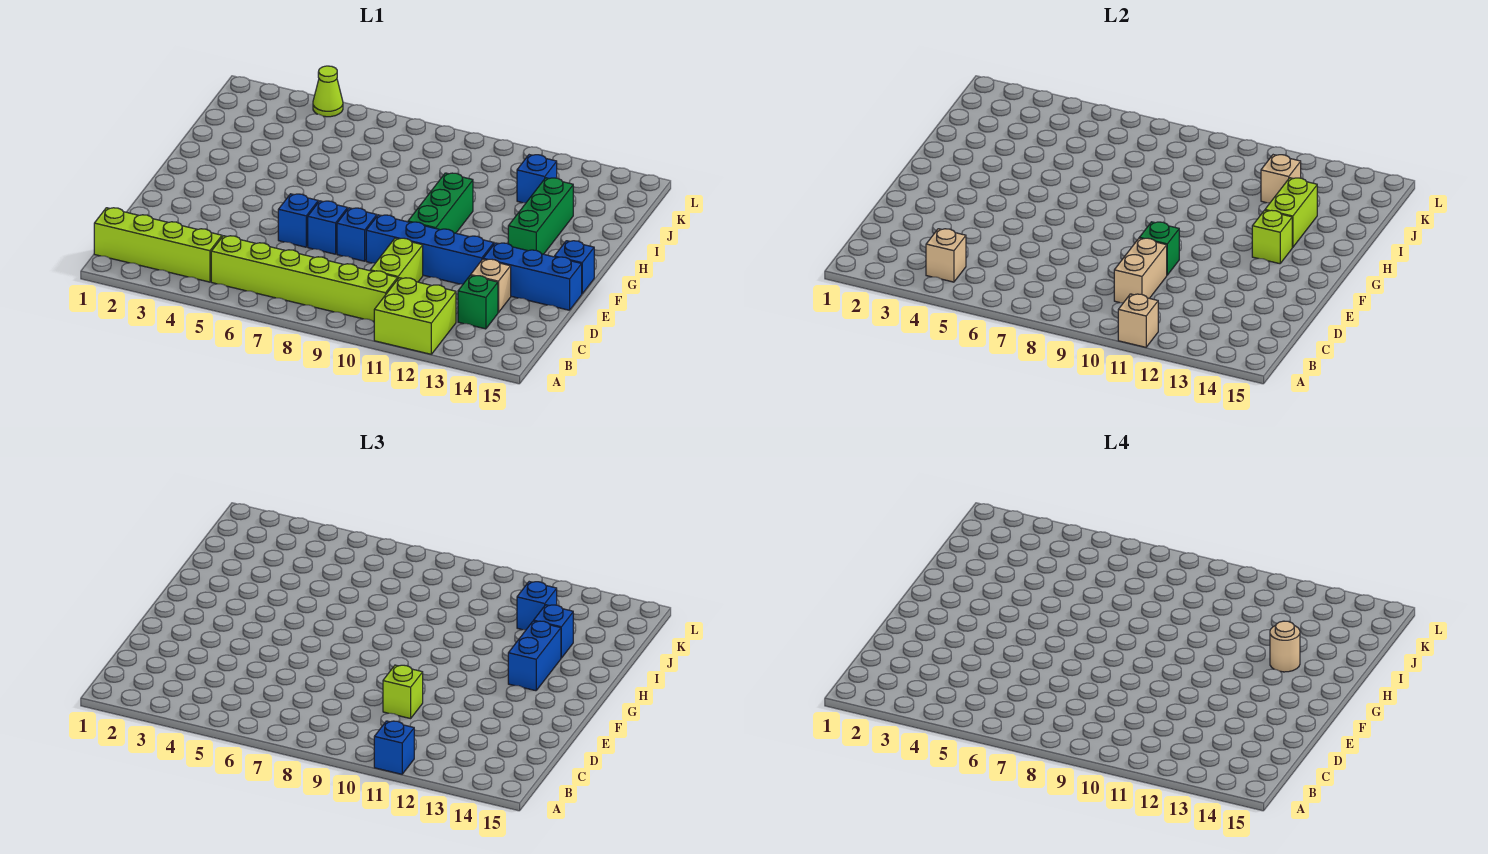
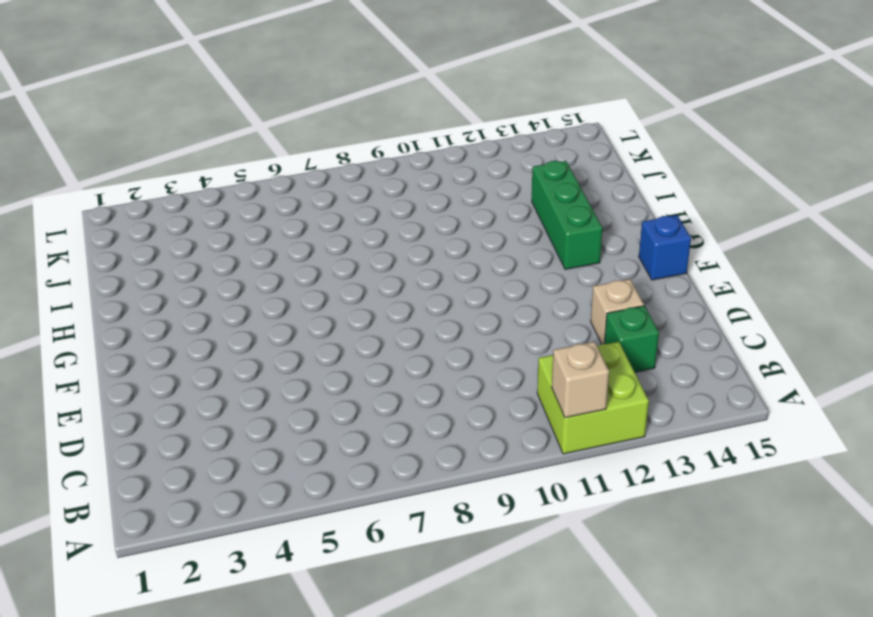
none -> lime brick B1:B4 level 1
none -> lime brick B5:B10 level 1
none -> lime brick C10:D10 level 1

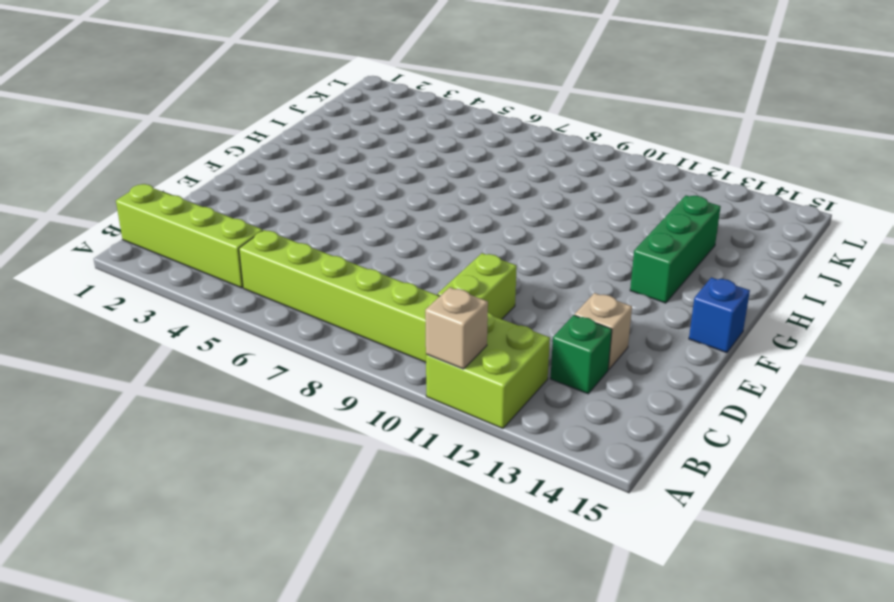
none -> blue brick E6 level 1
none -> blue brick E7 level 1
none -> blue brick E8 level 1

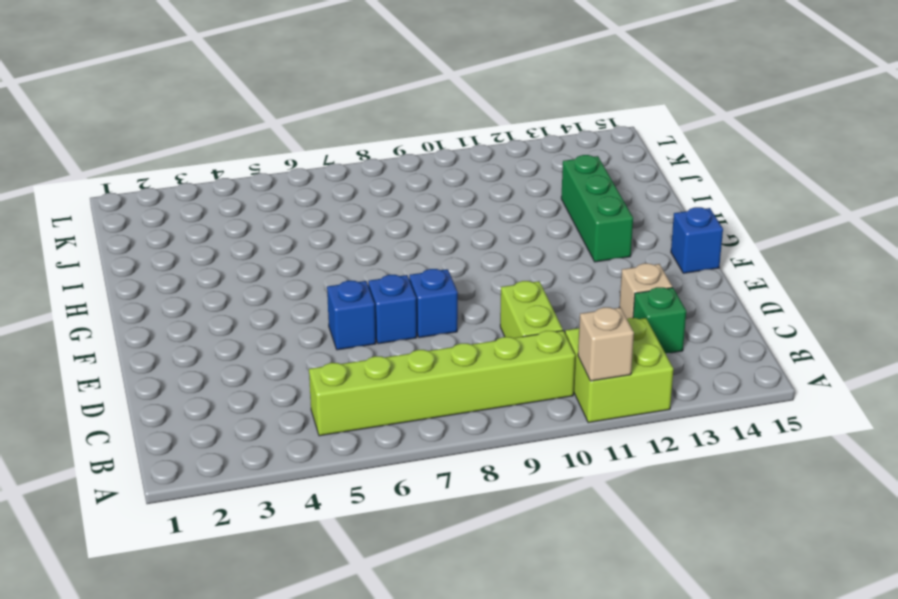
none -> lime brick B1:B4 level 1
none -> blue brick E9:E12 level 1
none -> blue brick E13:E15 level 1

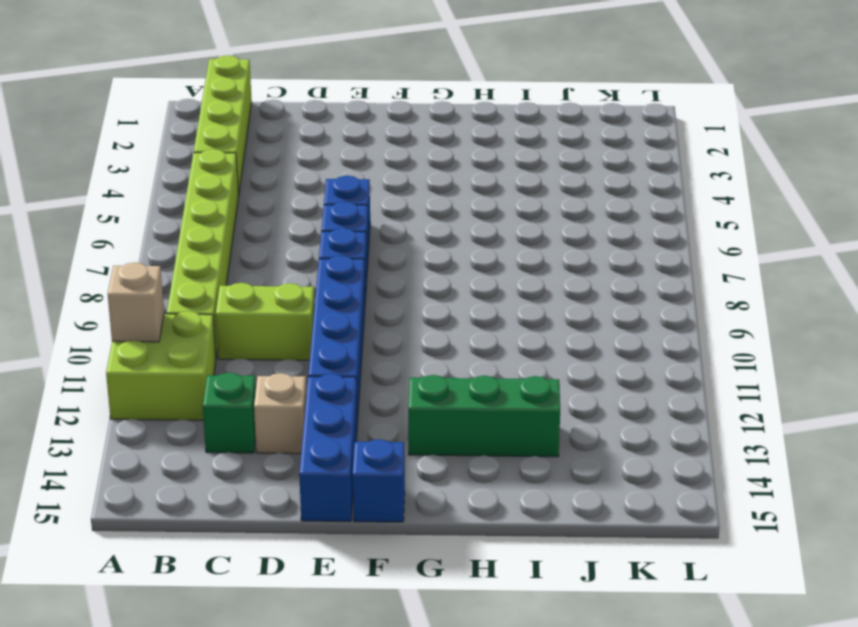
none -> green brick F10:H10 level 1
none -> blue brick J12 level 1
none -> lime cone L4 level 1

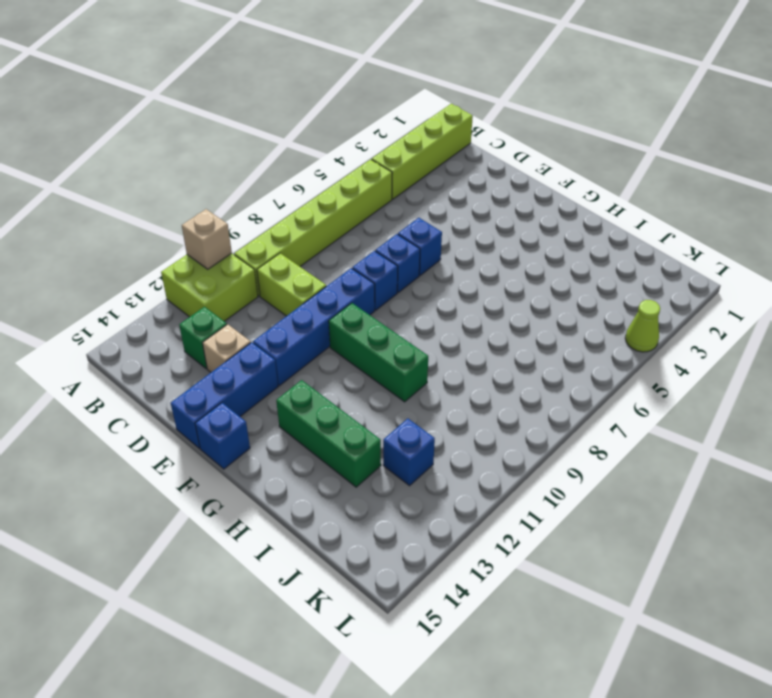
none -> tan brick B4 level 2
none -> tan brick C10:D10 level 2
none -> green brick E10 level 2

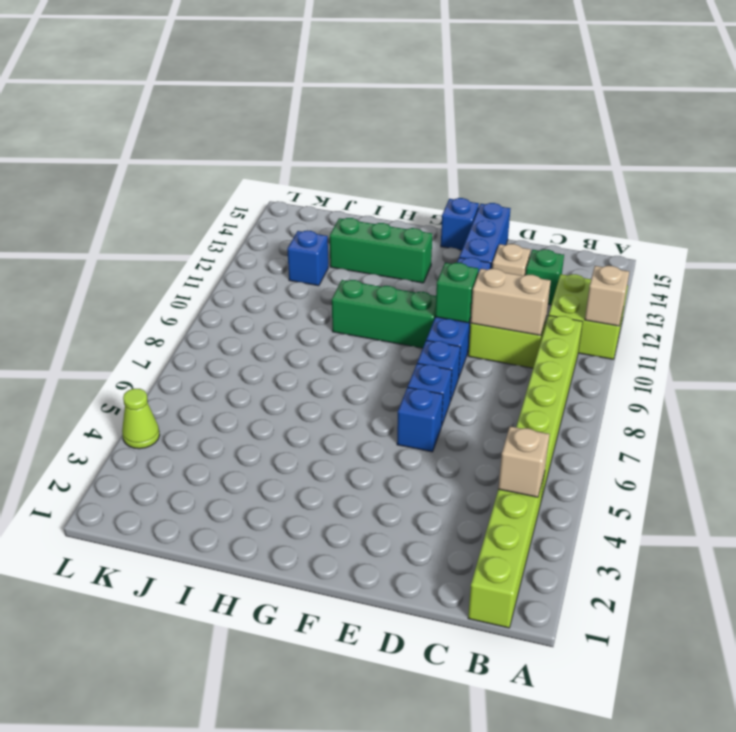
none -> lime brick G13 level 2
none -> lime brick H13:I13 level 2
none -> tan brick J12 level 2

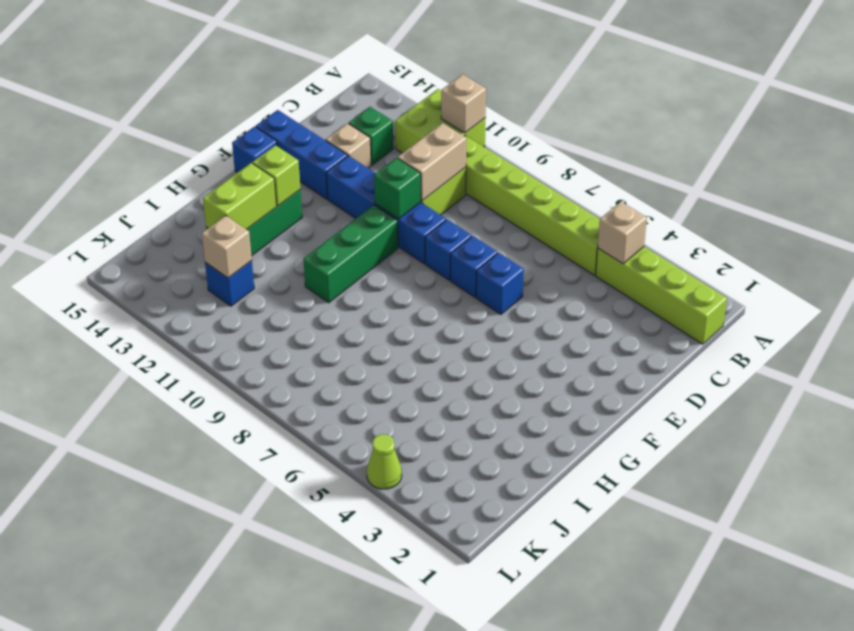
none -> blue brick A11 level 3
none -> lime brick D10 level 3
none -> blue brick G13:H13 level 3

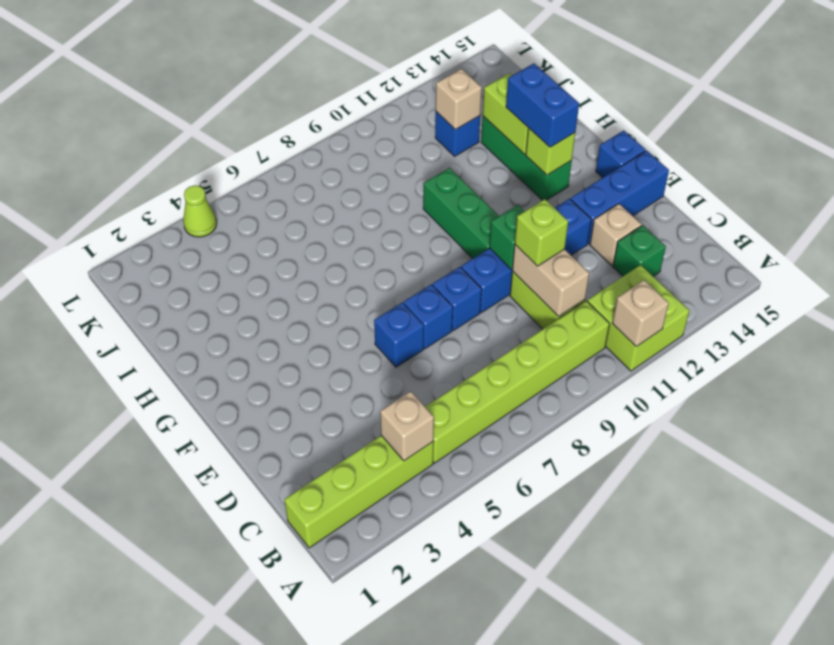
none -> blue brick A11 level 3
none -> blue brick I13 level 3
none -> blue brick J12 level 3

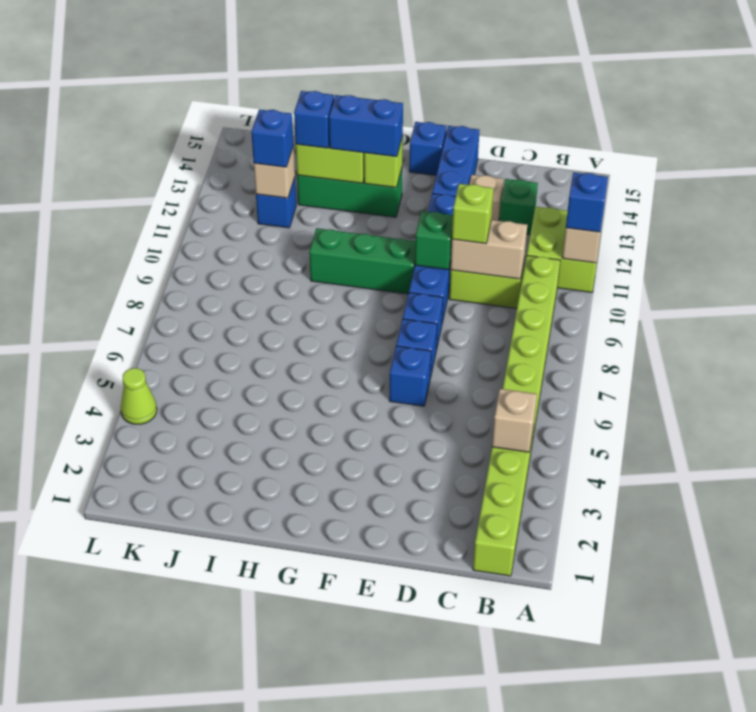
none -> tan round brick H13 level 4

